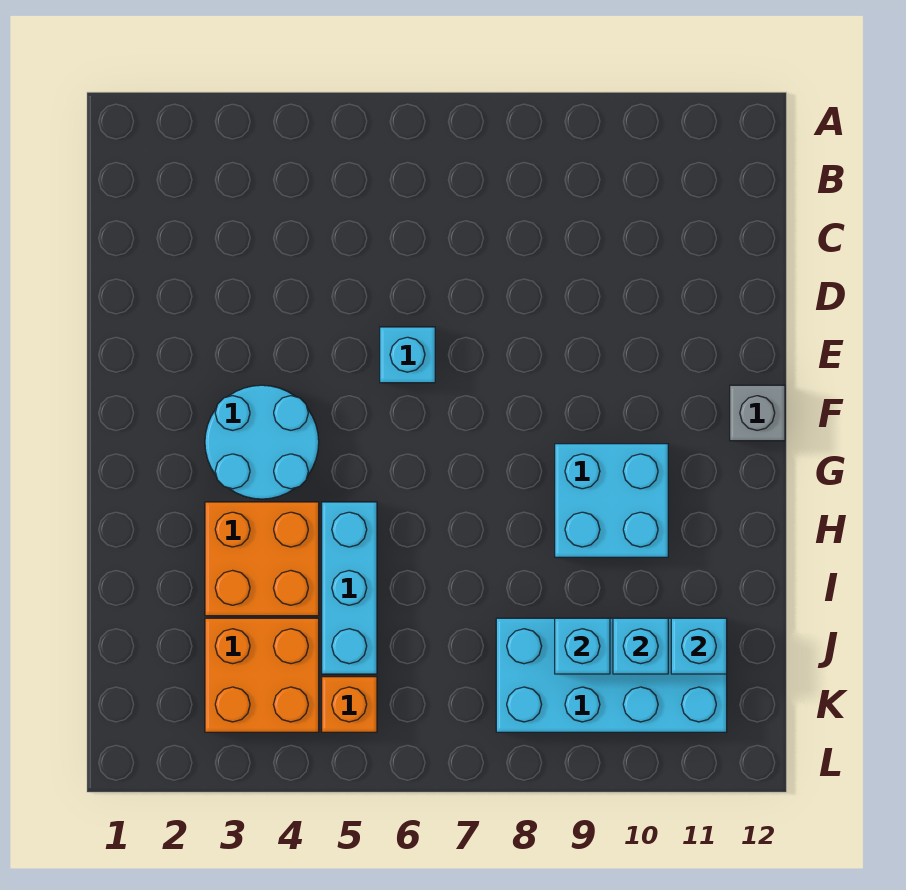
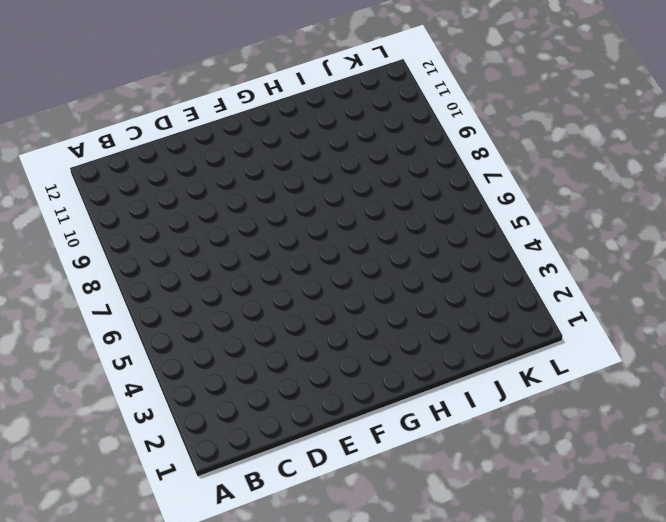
none -> cyan brick E6 level 1
none -> cyan round brick F3:G4 level 1
none -> grey brick F12 level 1

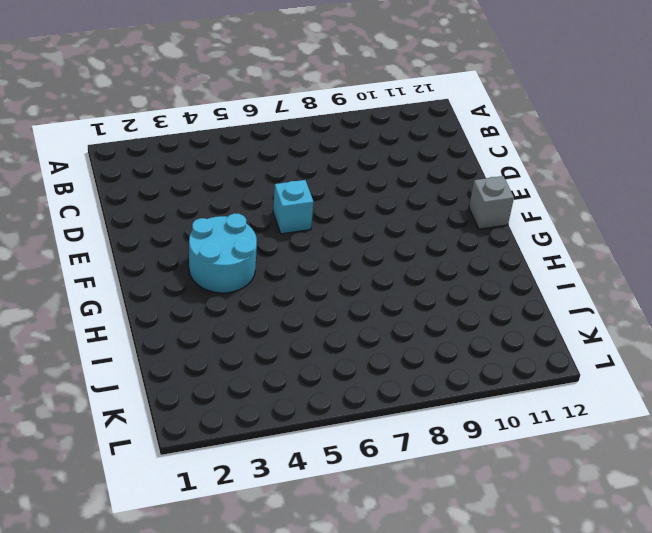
none -> cyan brick G9:H10 level 1
none -> orange brick H3:I4 level 1
none -> cyan brick H5:J5 level 1

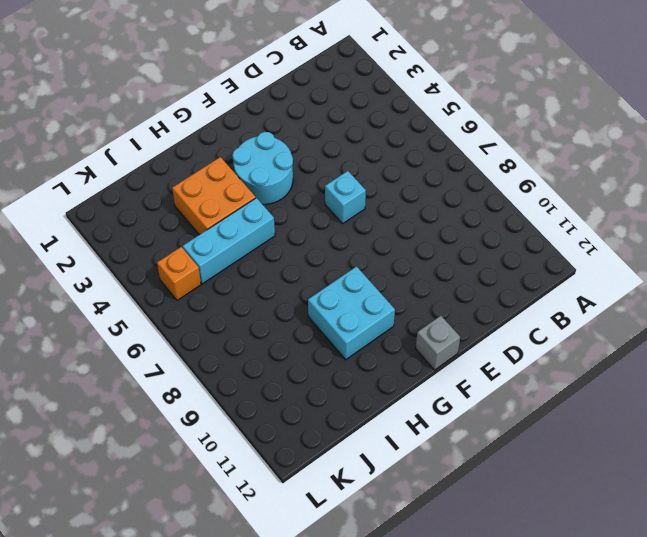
none -> orange brick J3:K4 level 1
none -> cyan brick J8:K11 level 1
none -> cyan brick J9 level 2

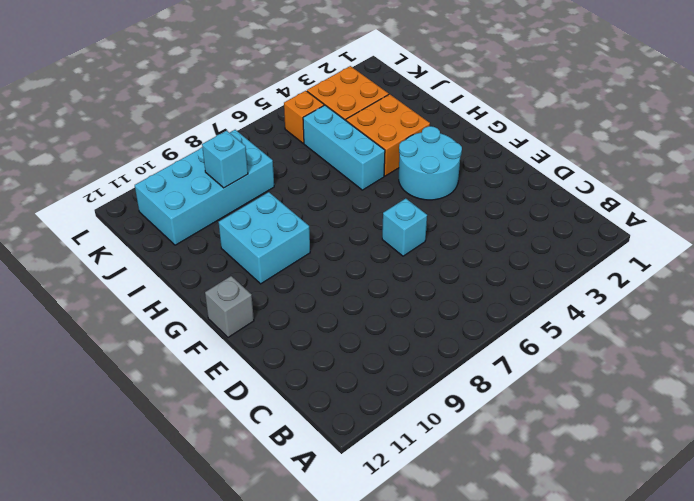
none -> cyan brick J10 level 2
none -> cyan brick J11 level 2

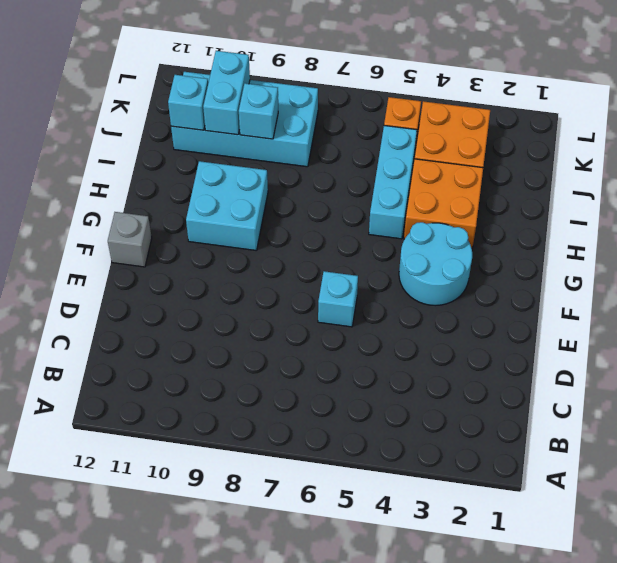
cyan brick J10:K10 level 2 -> cyan brick J10 level 2

